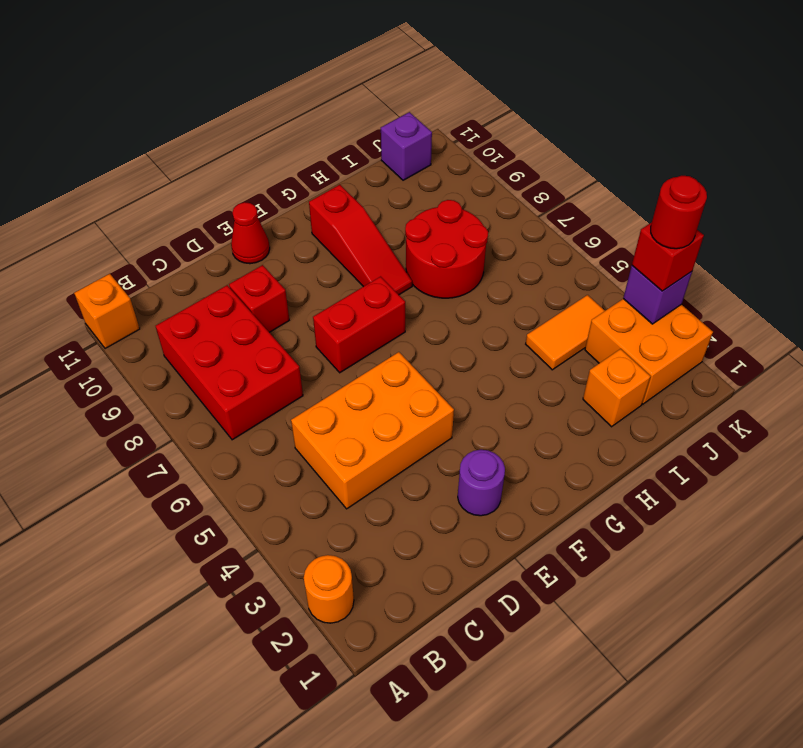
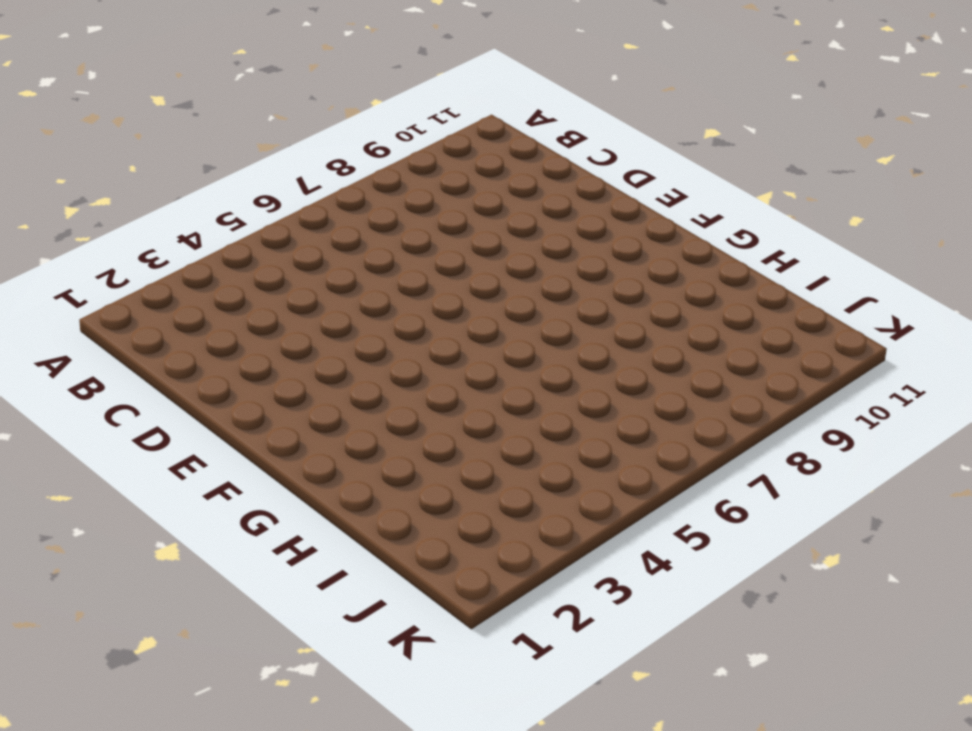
none -> orange round brick A2 level 1
none -> orange brick A11 level 1
none -> red brick B7:C9 level 1

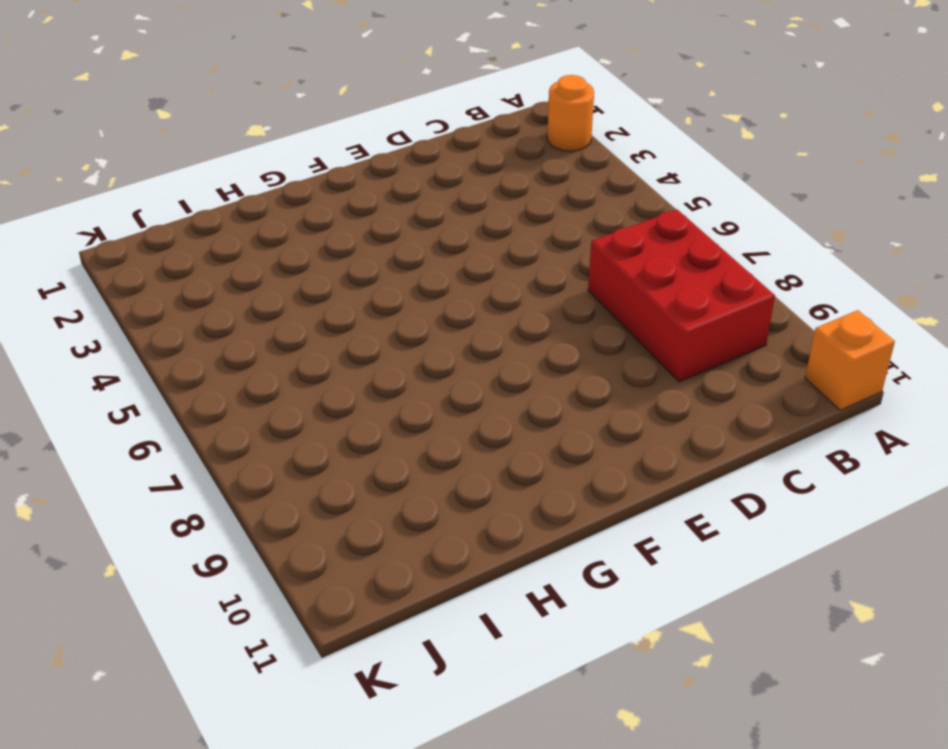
none -> orange brick C4:E5 level 1
none -> red brick D9 level 1
none -> purple round brick E2 level 1

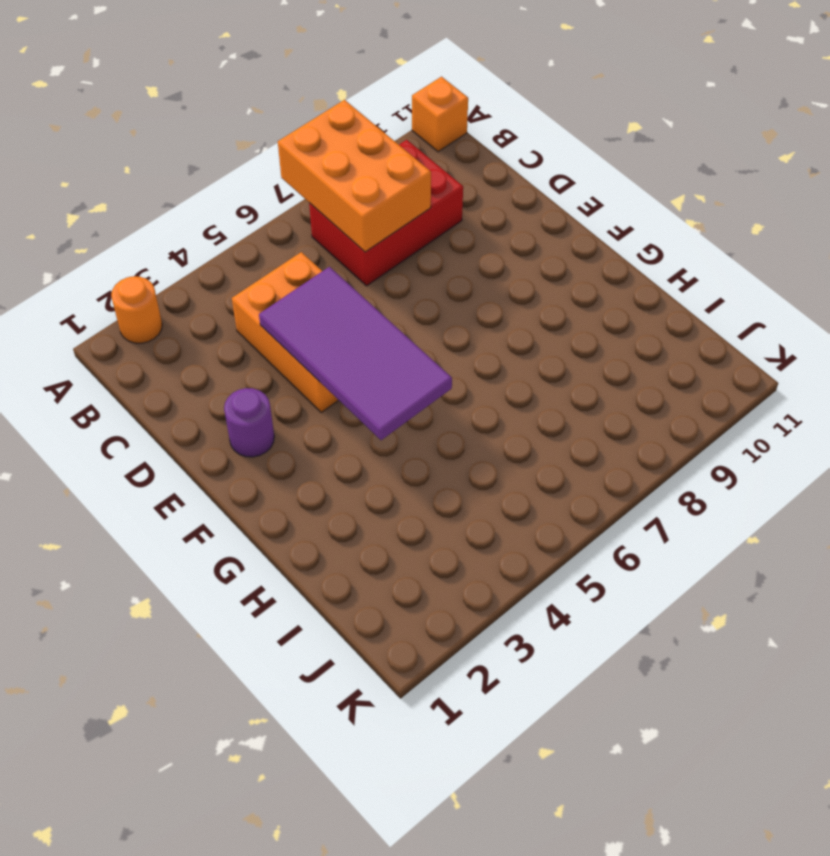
orange brick A7:C8 level 2 -> none
purple tile D4:G5 level 2 -> none
none -> red brick D9 level 1
none -> red brick E7:F7 level 1
none -> red cone E11 level 1

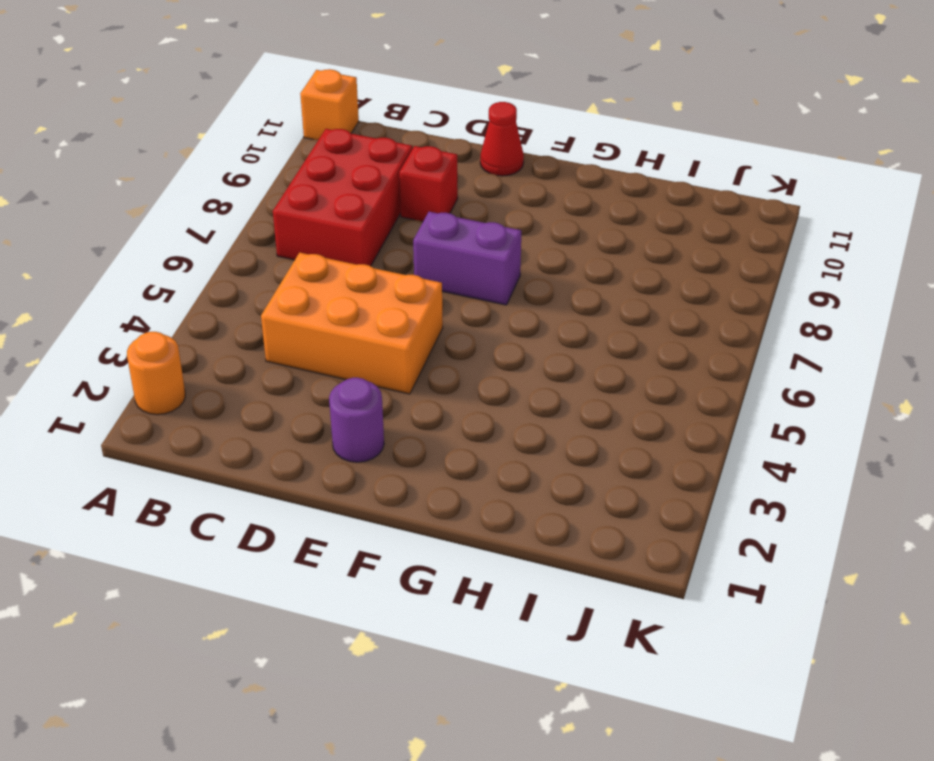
purple brick E7:F7 level 1 -> red brick E7:F7 level 1
none -> red slope G8:G10 level 1 top 10
none -> red round brick H7:I8 level 1
none -> orange brick I2 level 1

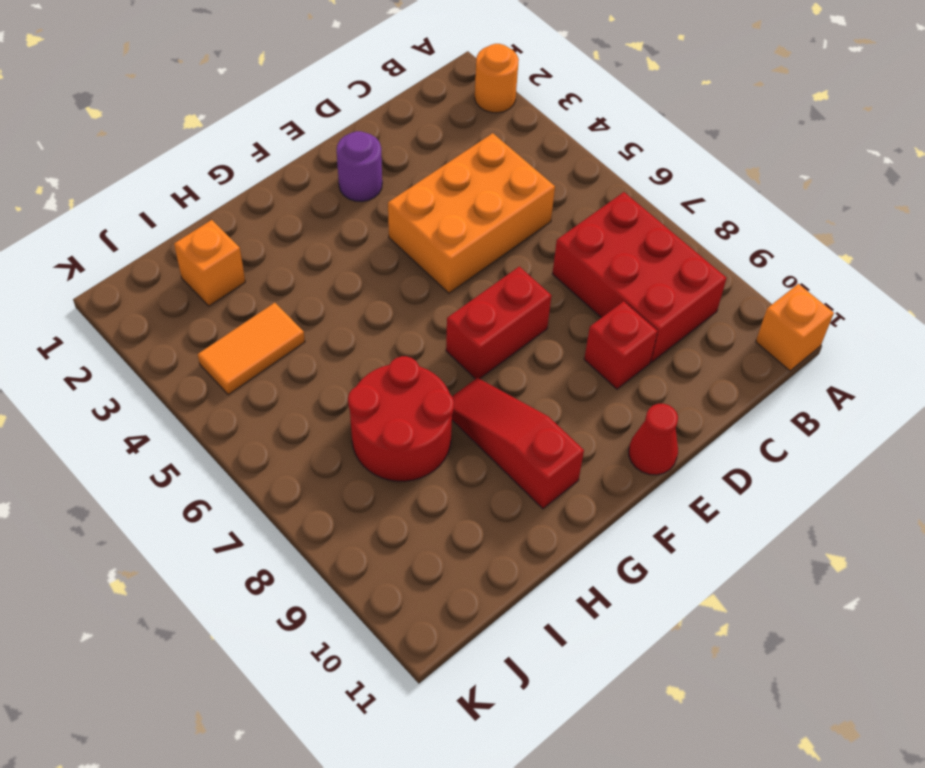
none -> orange brick J2:K3 level 1
none -> purple brick J11 level 1
none -> purple brick K3 level 2

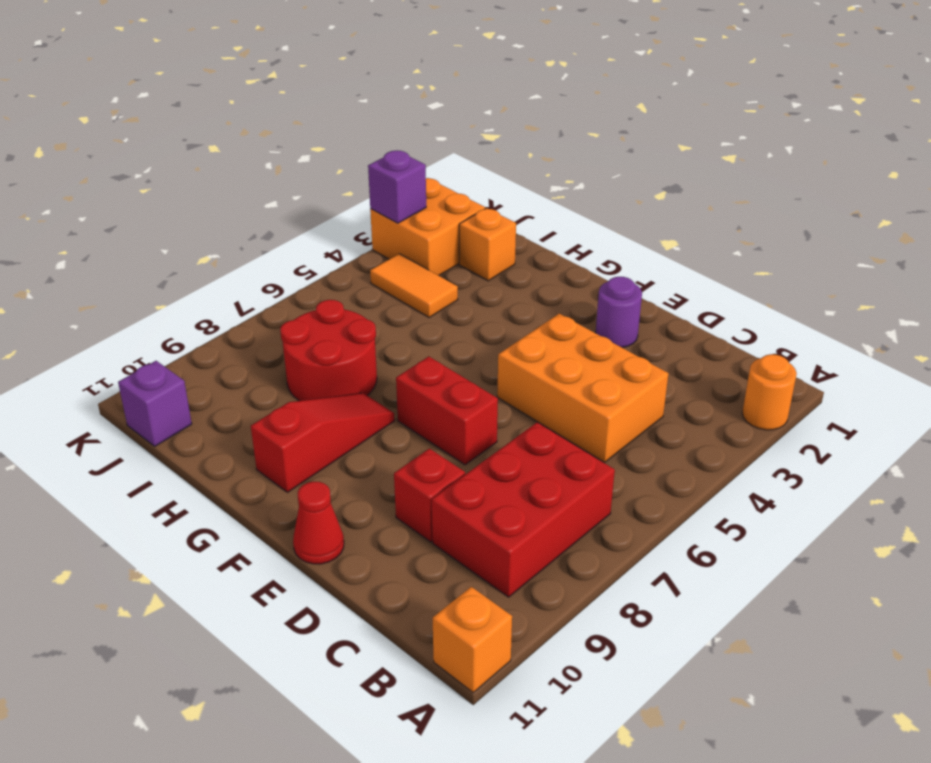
none -> red brick K3 level 3
none -> red round brick K3 level 4

